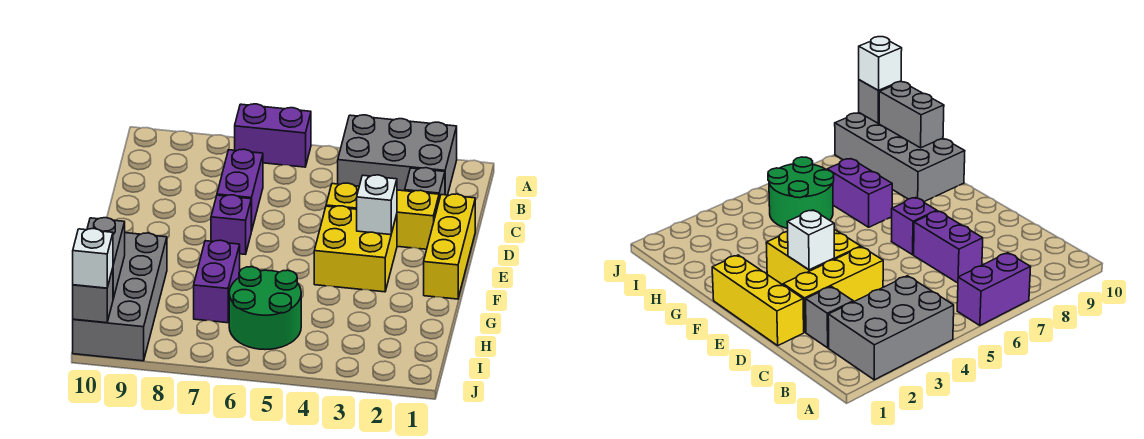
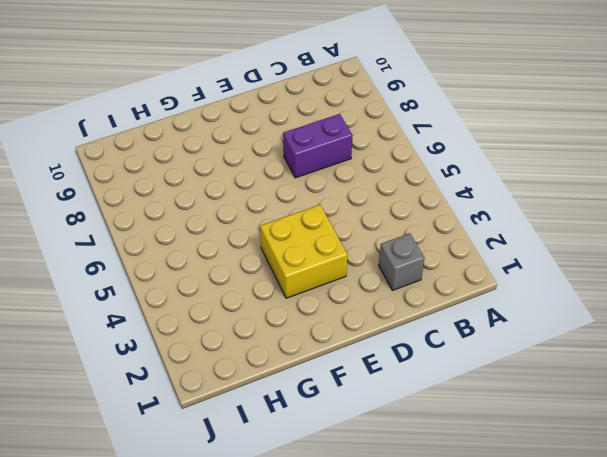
none -> grey brick A2:B4 level 1
none -> purple brick A6:A7 level 1
none -> yellow brick D1:F1 level 1

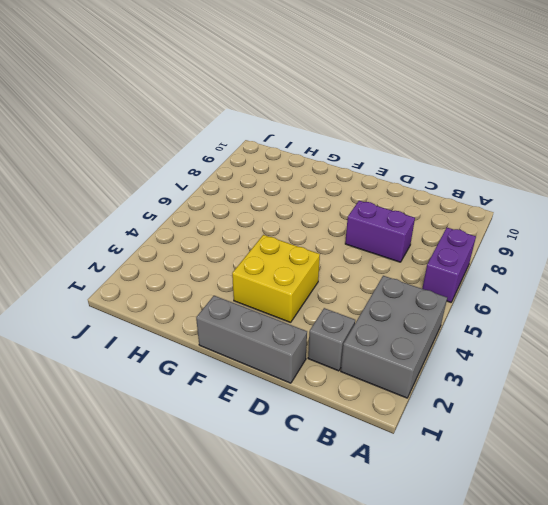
grey brick D1:F1 level 1 -> yellow brick D1:F1 level 1
none -> yellow brick D2:D4 level 1
none -> purple brick E7 level 1
none -> purple brick G7:H7 level 1

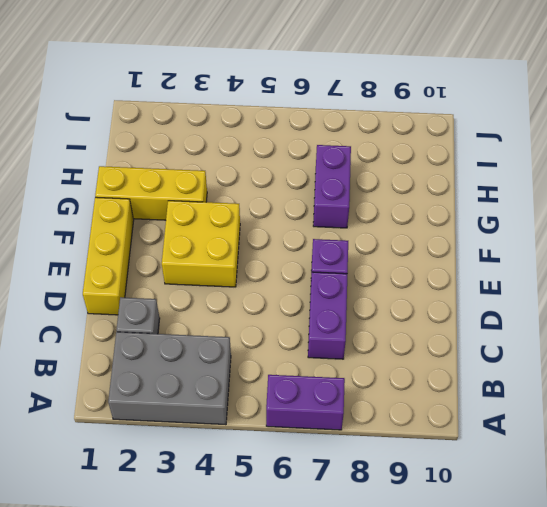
yellow brick G1:G3 level 1 -> yellow brick D2:D4 level 1
none -> grey brick G9:J10 level 1
none -> green round brick H5:I6 level 1
none -> white brick E3 level 2

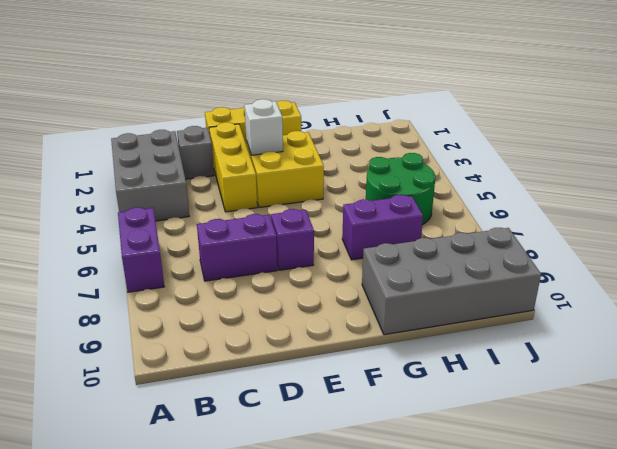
none -> grey brick H10:I10 level 2
none -> grey brick J10 level 2
none -> white brick J10 level 3

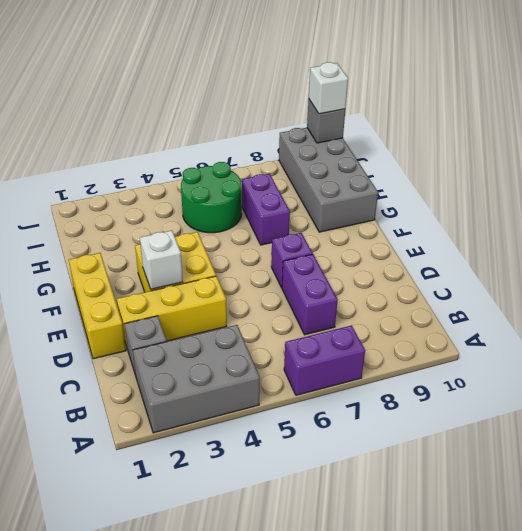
none -> grey brick H10:I10 level 2

